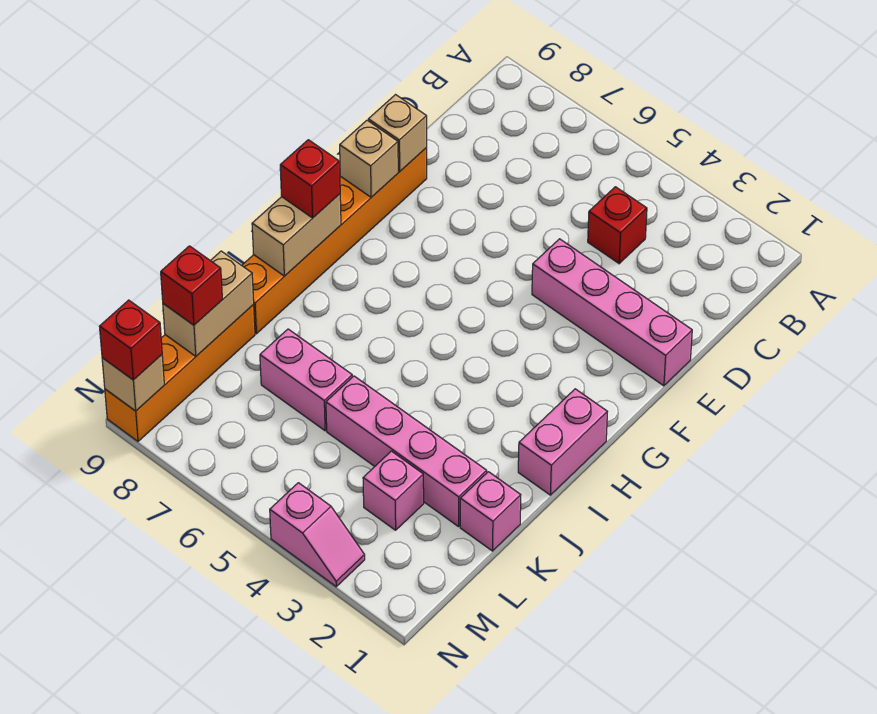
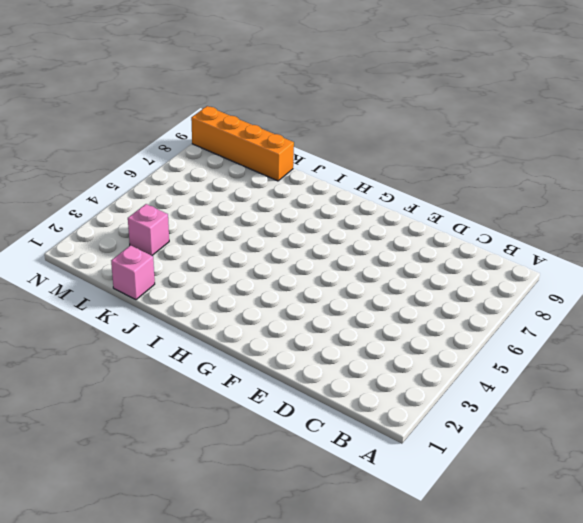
none -> red brick C4 level 1
none -> pink brick E1:E4 level 1
none -> orange brick E9:J9 level 1

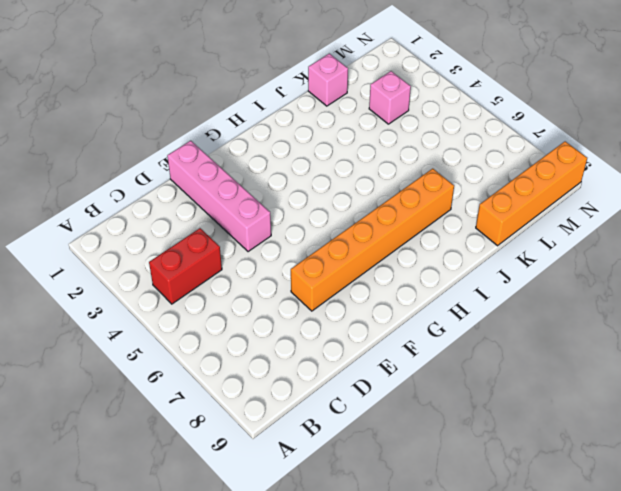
red brick B4:C4 level 1 -> red brick C4 level 1
orange brick E7:J7 level 1 -> orange brick E9:J9 level 1
none -> pink brick H1:I1 level 1
none -> pink brick K2:K5 level 1
none -> pink brick K6:K7 level 1

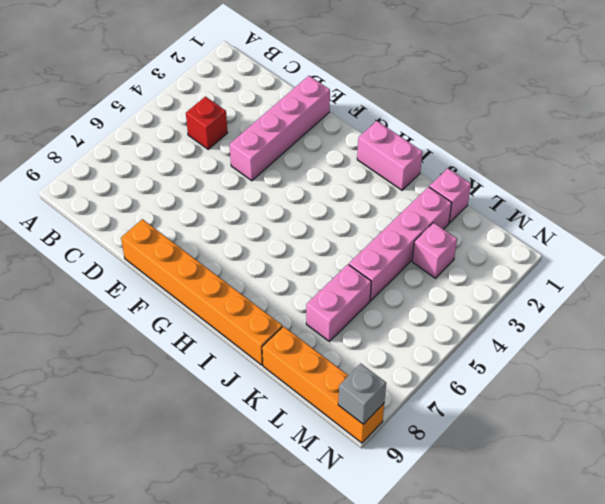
grey brick N9 level 2 -> tan brick N9 level 2
none -> pink slope N3:N4 level 1 top 4
none -> tan brick E9 level 2
none -> tan brick F9 level 2

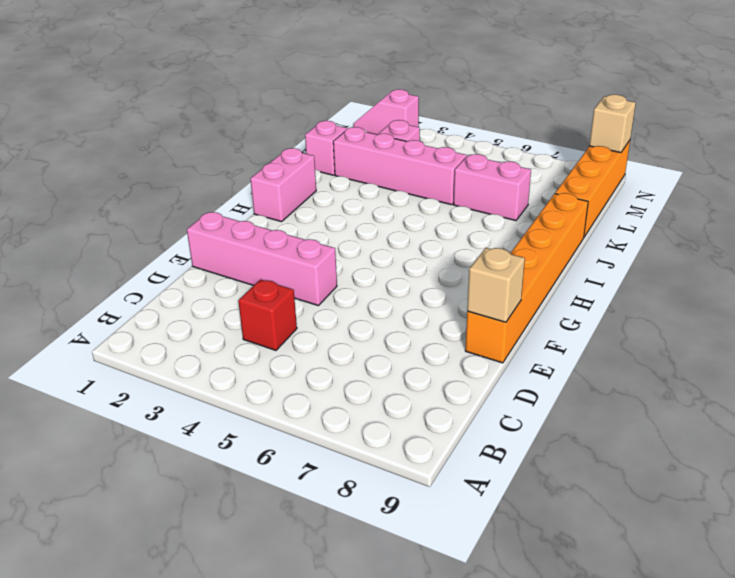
pink slope N1:N2 level 1 top 2 -> pink slope N3:N4 level 1 top 4
none -> tan brick F9 level 2
none -> tan brick H9:I9 level 2
none -> tan brick K9:L9 level 2

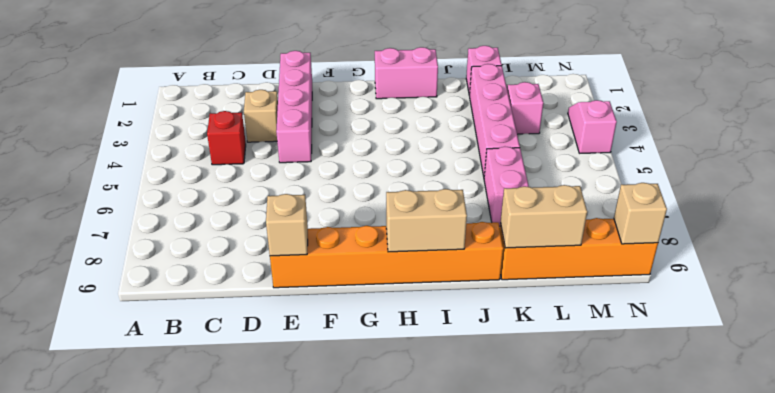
tan brick D3 level 1 -> tan brick F9 level 2
none -> red brick H9 level 3
none -> red brick L9 level 3
none -> red brick N9 level 3

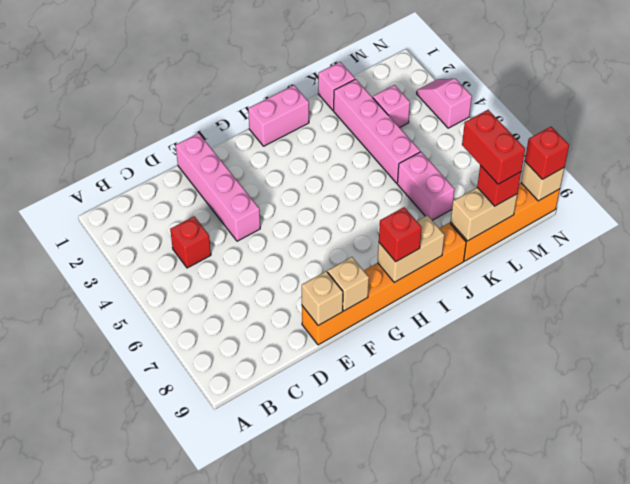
red brick L8:L9 level 4 -> none

